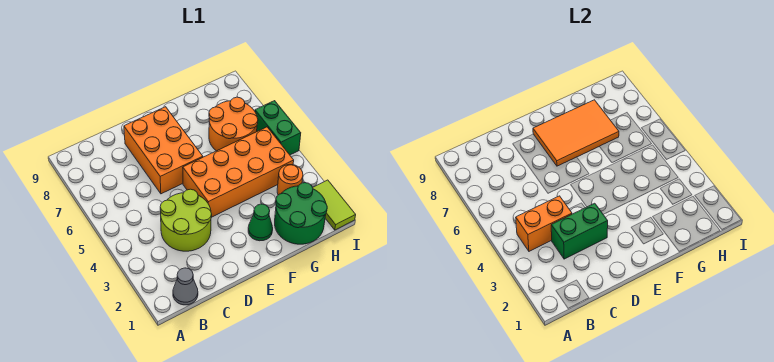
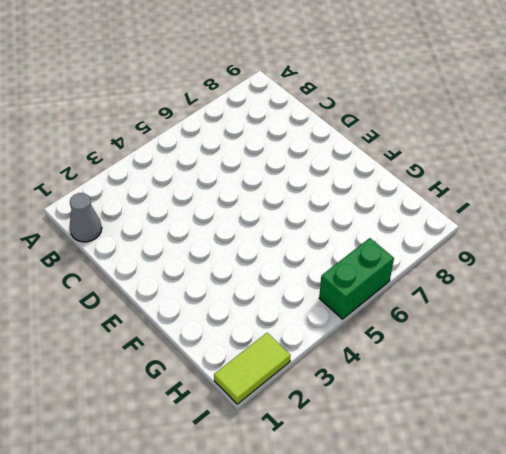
none -> lime round brick C3:D4 level 1
none -> orange brick D6:E8 level 1
none -> orange brick E4:H5 level 1

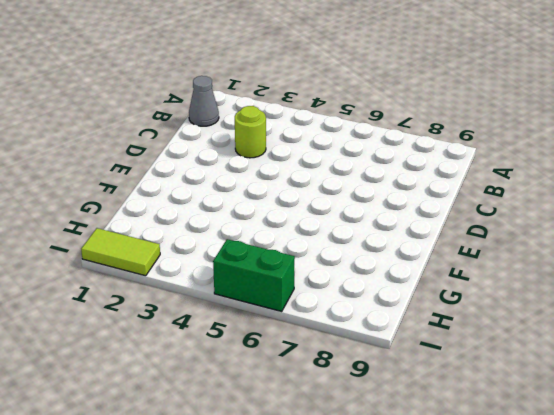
lime round brick C3 level 1 -> lime round brick C3:D4 level 1
none -> orange brick D6:E8 level 1
none -> orange brick E4:H5 level 1
none -> green cone F2 level 1

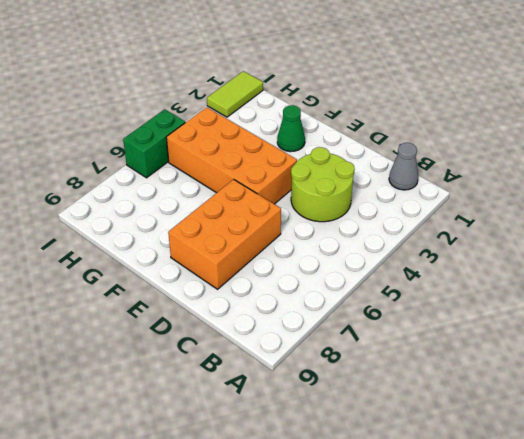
none -> green round brick G1:H2 level 1
none -> orange round brick G6:H7 level 1
none -> orange round brick H3 level 1

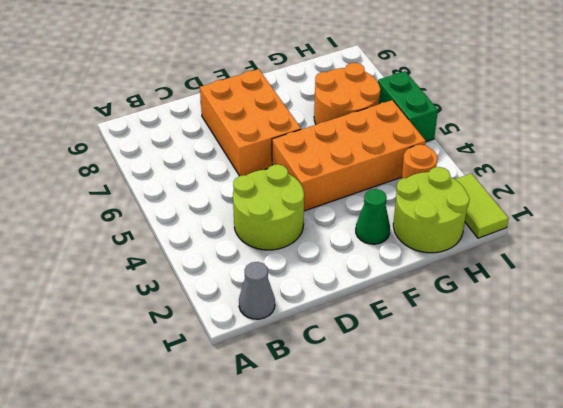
lime round brick G1:H2 level 1 -> green round brick G1:H2 level 1
none -> orange brick B4:C4 level 2
none -> green brick C3:D3 level 2
none -> orange tile E7:G8 level 2

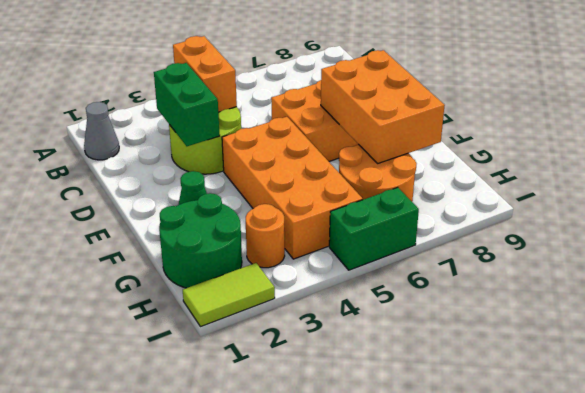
orange brick E7:G8 level 2 -> orange tile E7:G8 level 2

